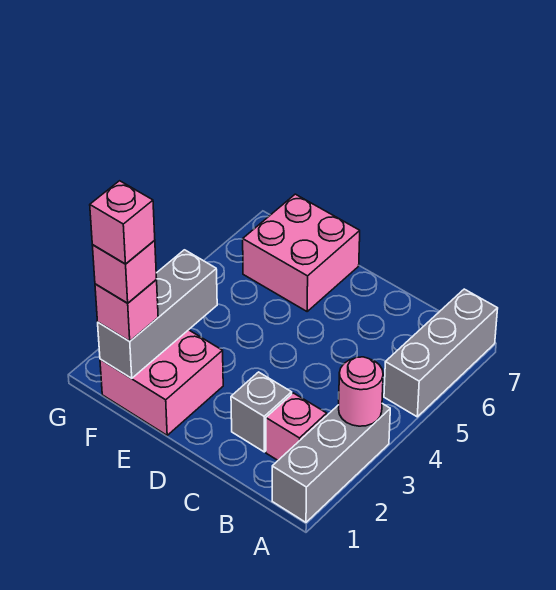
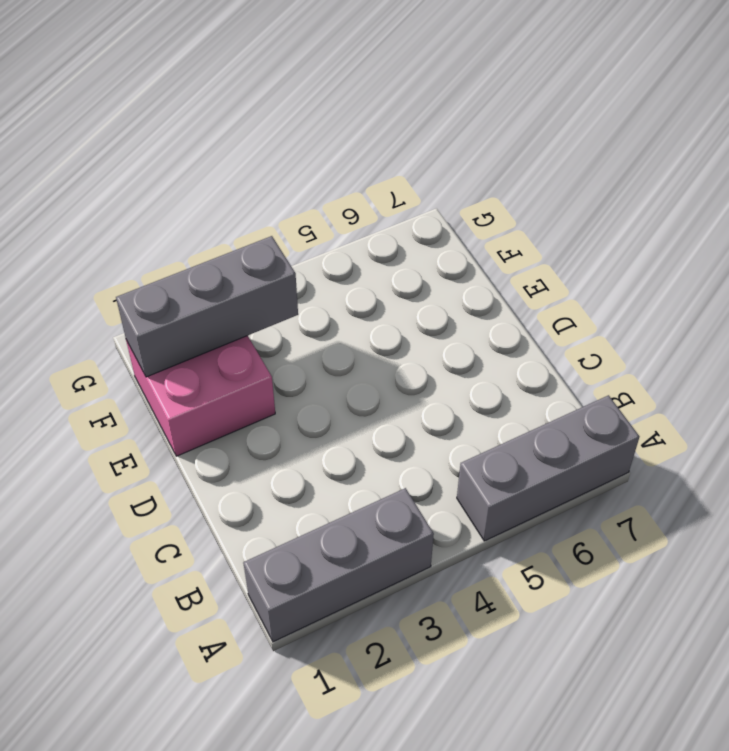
none -> pink brick B2 level 1
none -> grey brick C2 level 1

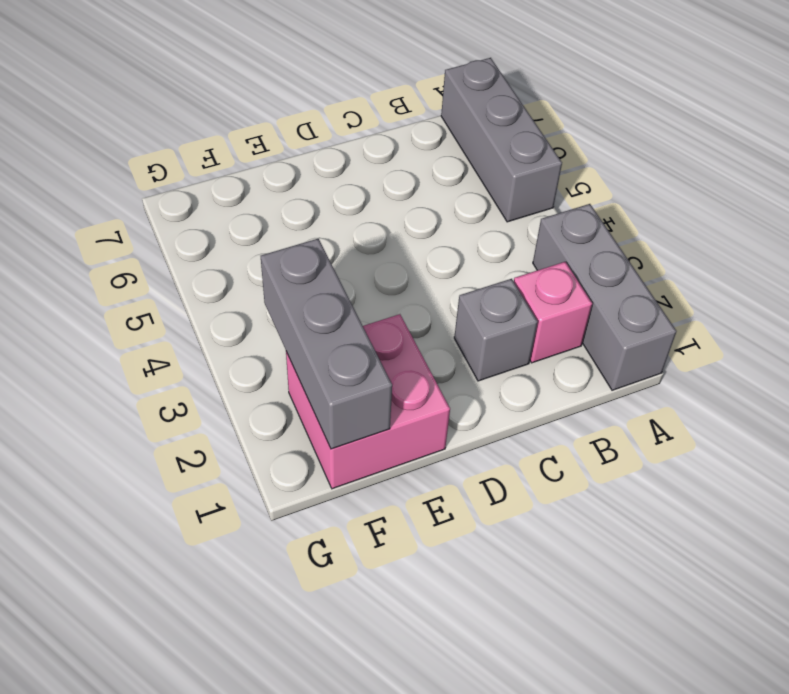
none -> pink brick E6:F7 level 1
none -> pink round brick A3 level 2

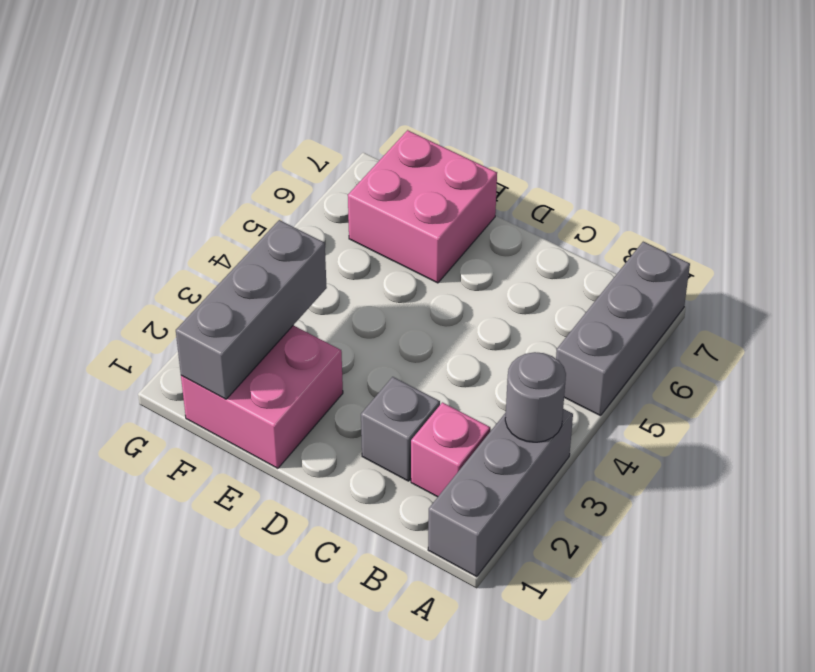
grey round brick A3 level 2 -> pink round brick A3 level 2
none -> pink brick F1 level 3
none -> pink brick F1 level 4

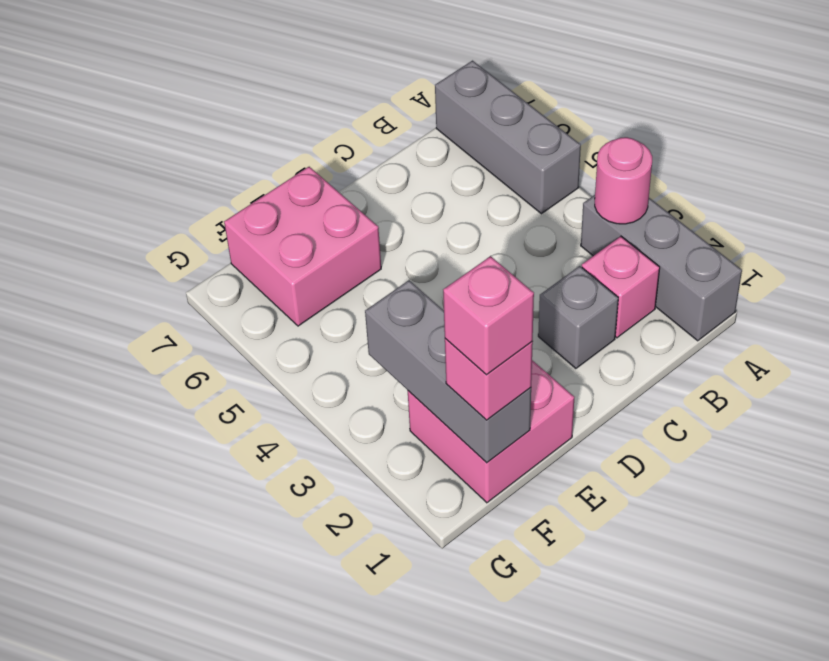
none -> pink brick F1 level 5

